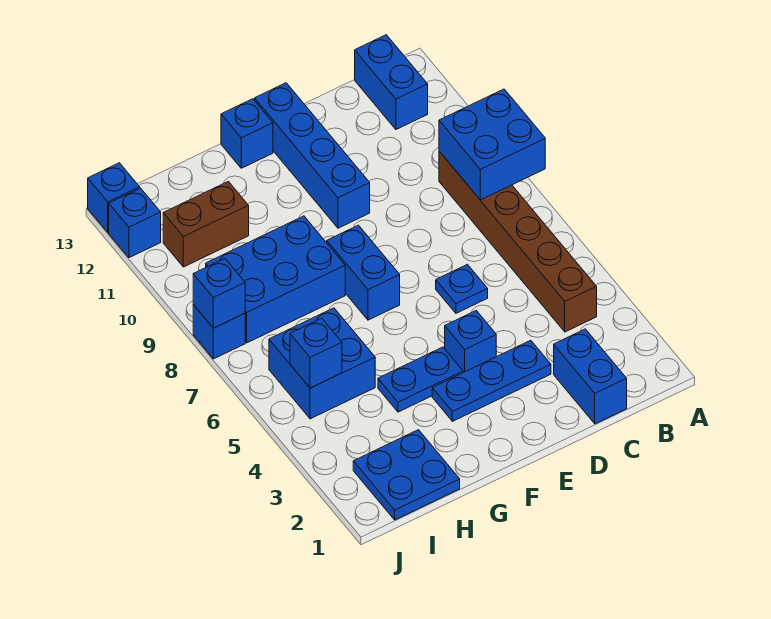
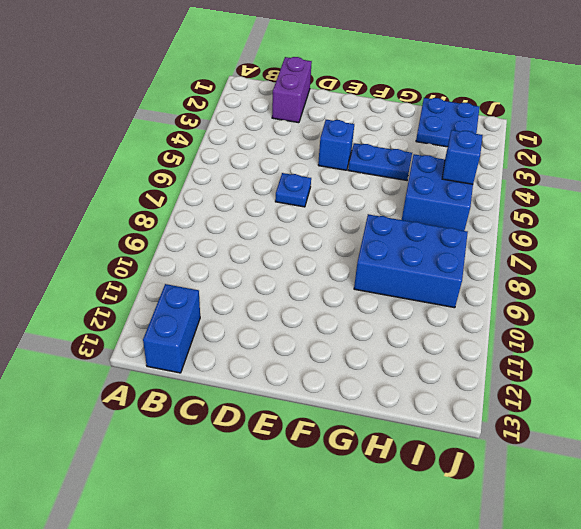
purple brick C1:C2 level 1 -> blue brick C1:C2 level 1
none -> brown brick B4:B9 level 1
none -> blue plate D3:F3 level 1
none -> blue brick E10:E13 level 1

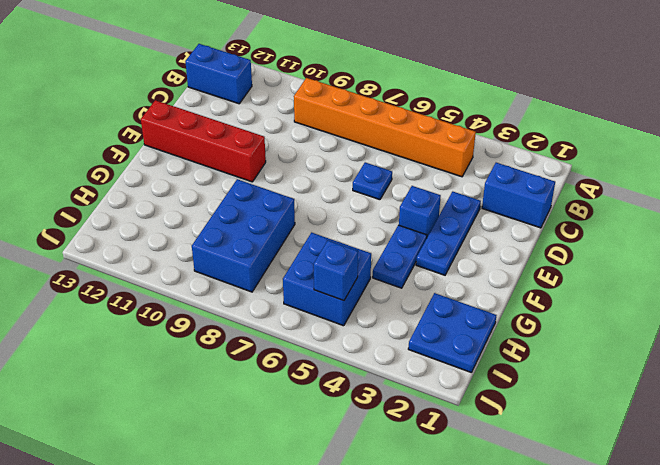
orange brick B4:B9 level 1 -> brown brick B4:B9 level 1
red brick E10:E13 level 1 -> blue brick E10:E13 level 1
none -> blue brick F7:F8 level 1
none -> blue brick F13 level 1
none -> brown brick H11:I11 level 1

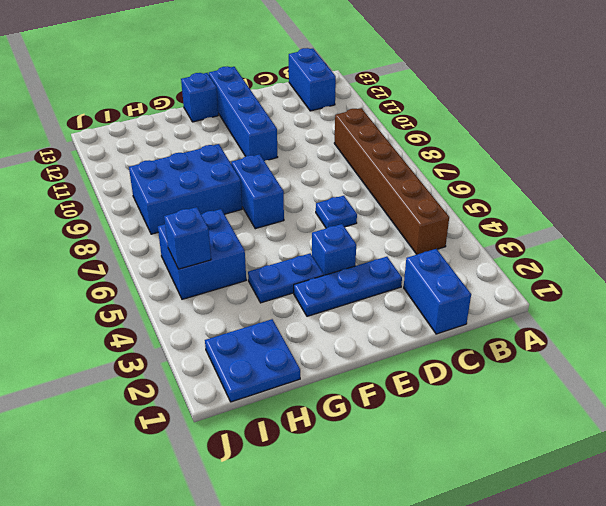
none -> brown brick H11:I11 level 1
none -> blue brick J8 level 1
none -> blue brick J12 level 1

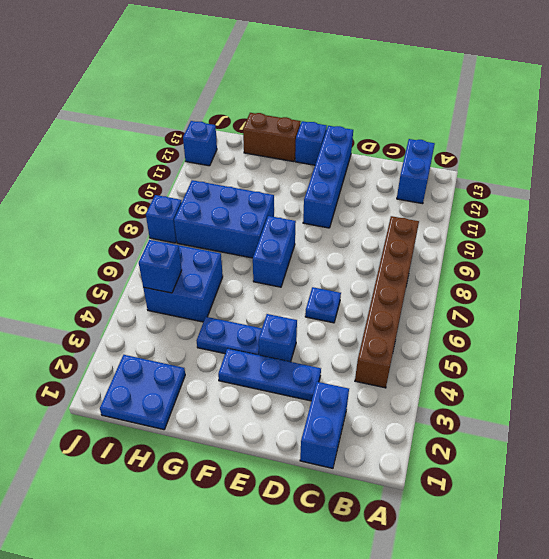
brown brick G13:H13 level 1 -> brown brick H11:I11 level 1
none -> blue brick J13 level 1
none -> blue brick A8:B9 level 2
none -> blue brick J8 level 2

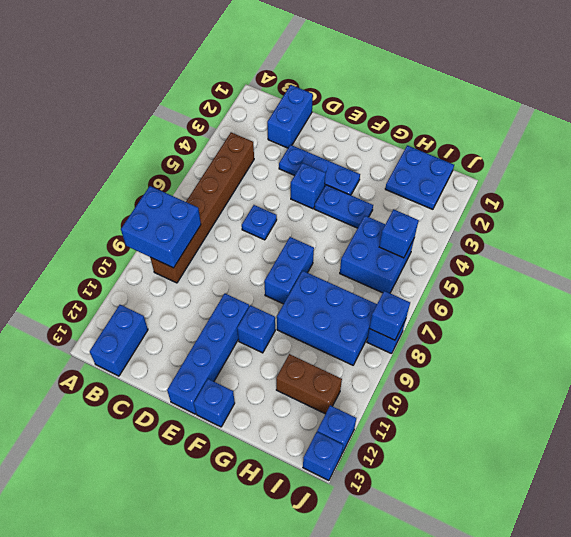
blue brick F10 level 1 -> none

